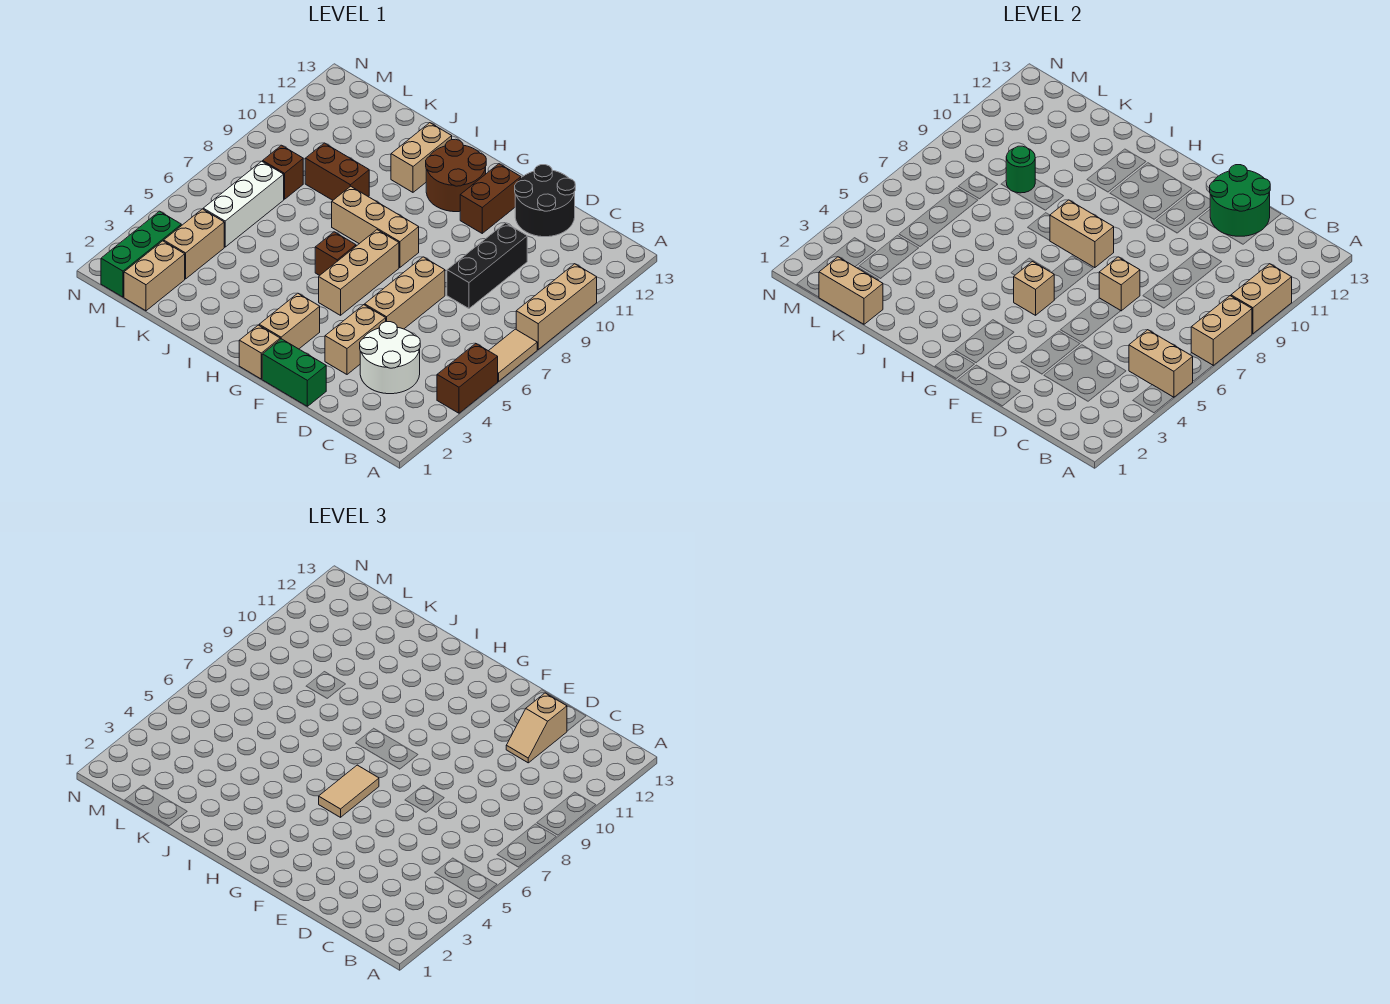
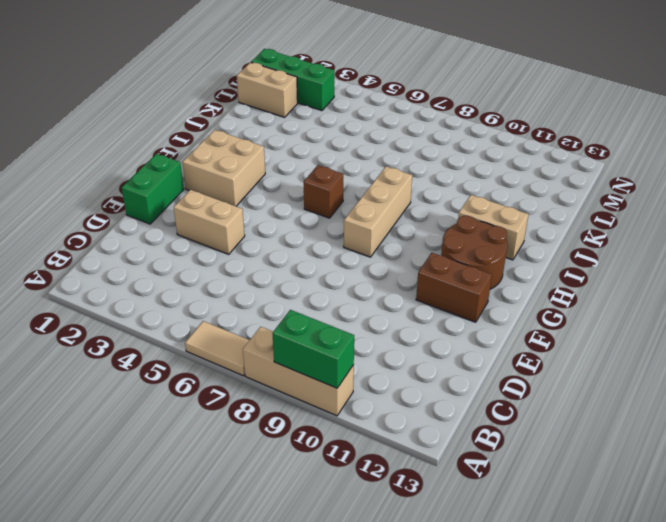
green brick A9:A10 level 2 -> tan brick A9:A10 level 2
tan brick G2:H3 level 1 -> tan brick G2:G3 level 1
none -> brown brick A4:A5 level 1
none -> white round brick C3:D4 level 1
none -> black brick D8:D10 level 1
none -> black round brick D12:E13 level 1

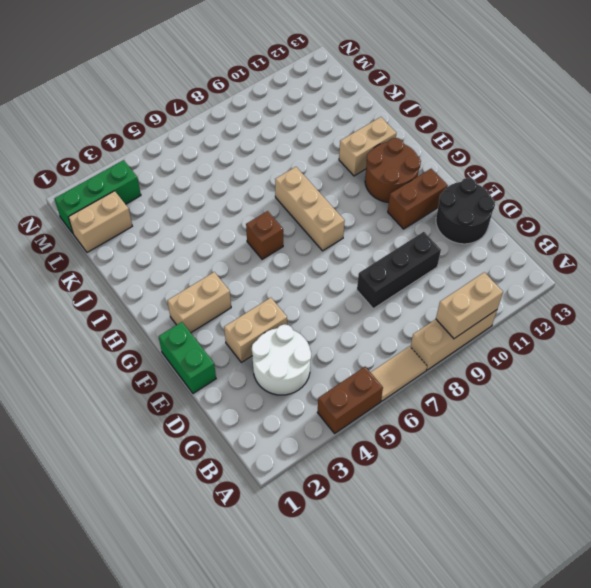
none -> tan brick E5:E7 level 1
none -> tan brick G1 level 1
none -> tan brick G5:G7 level 1
none -> brown brick J9:K9 level 1

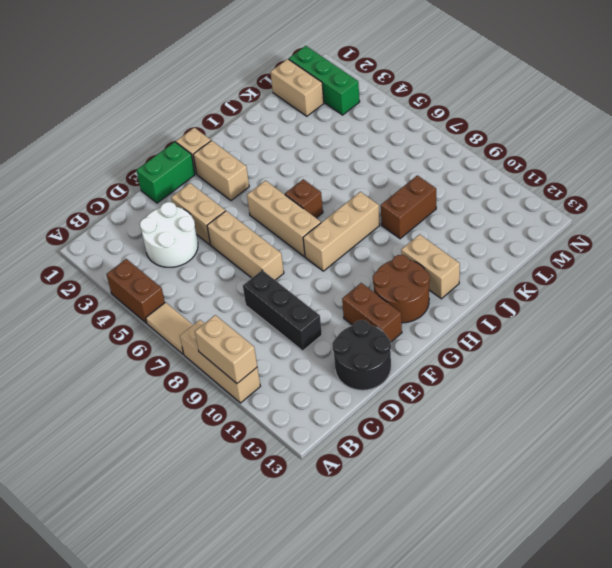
none -> tan brick L3:L4 level 1
none -> white brick L5:L7 level 1
none -> brown brick L8 level 1
none -> tan brick A5:B5 level 2

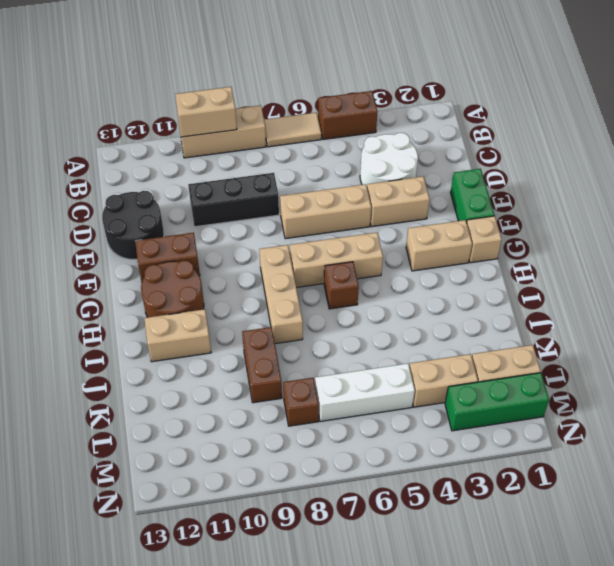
none -> tan brick A5:B5 level 2
none -> tan brick A7:A8 level 2
none -> green round brick D12:E13 level 2
none -> tan brick E7 level 2

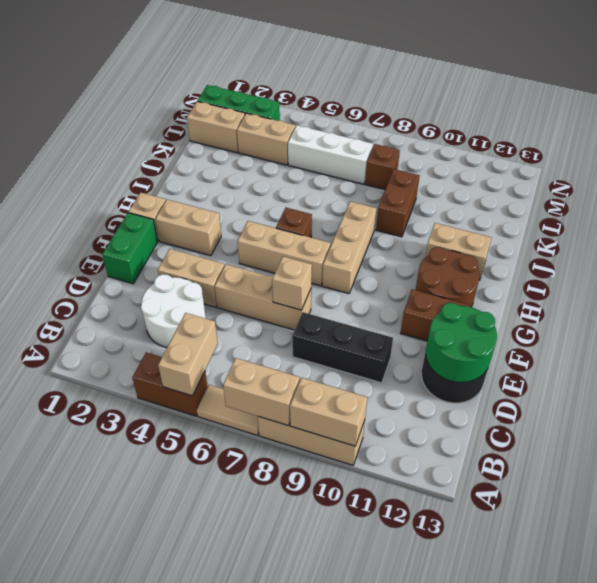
none -> tan brick G5 level 2
none -> tan brick G8:H8 level 2
none -> tan brick K1:L1 level 2
none -> green round brick K9 level 2

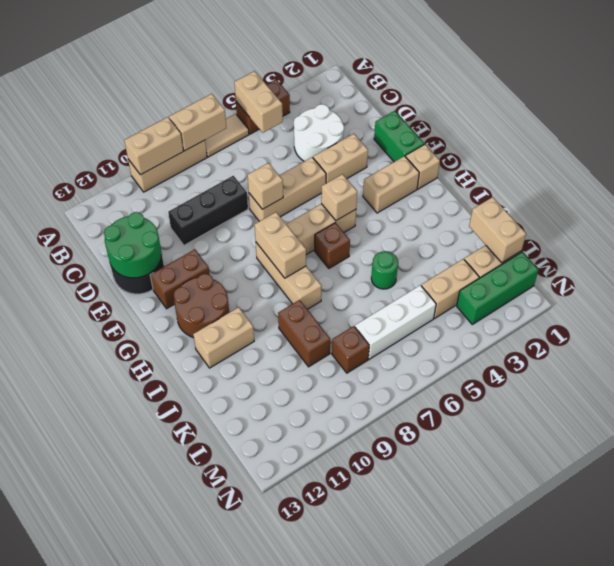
green round brick J5 level 1 -> green round brick K9 level 2
none -> tan slope D11:D12 level 3 top 12
none -> tan tile G5:G6 level 3

